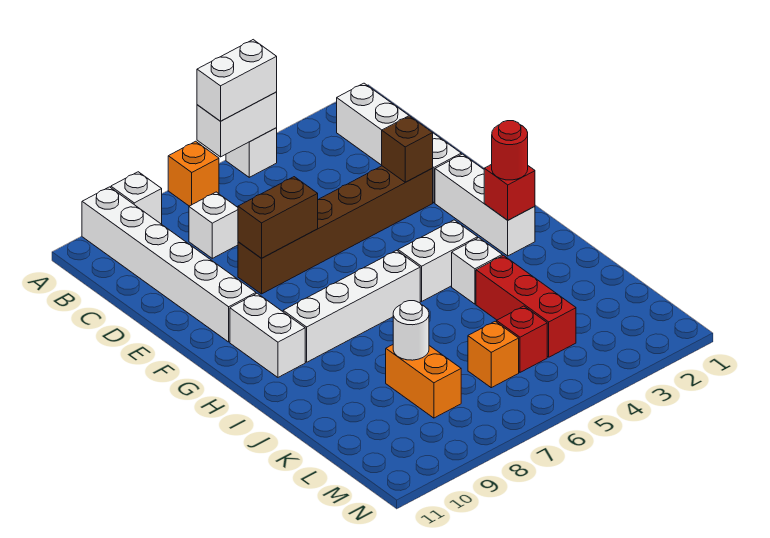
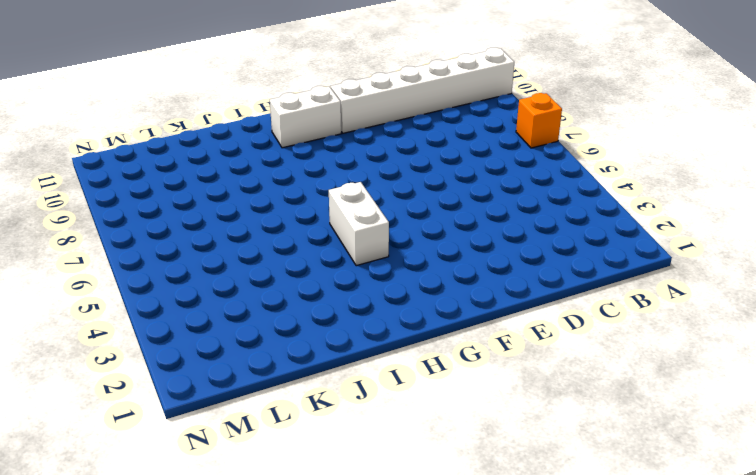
none -> white brick A5 level 1
none -> white brick A9 level 1
none -> white brick B2:E2 level 1

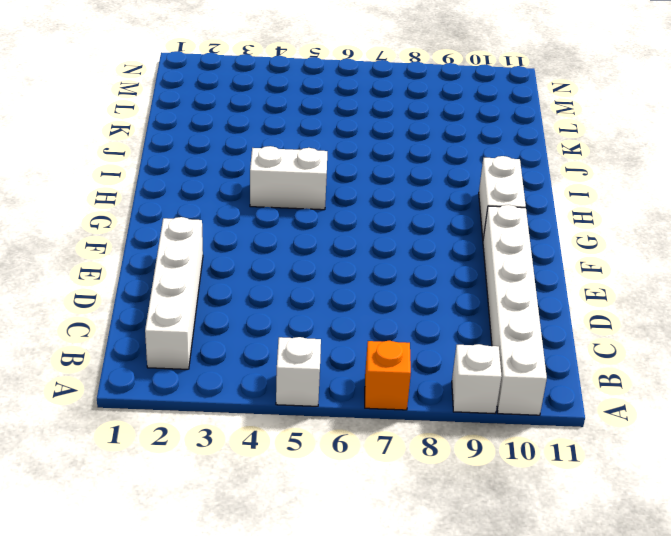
none -> white brick C8 level 1
none -> brown brick E3:E8 level 1
none -> white brick F2:H2 level 1

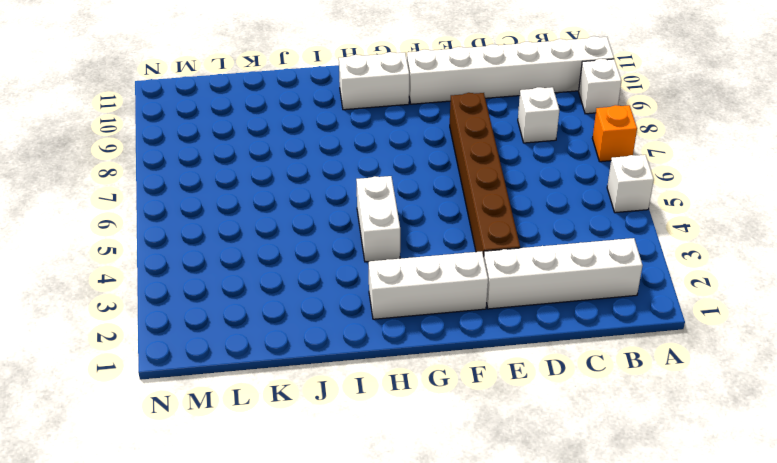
none -> white brick H6:H9 level 1
none -> white brick I4 level 1
none -> red brick J4:L4 level 1

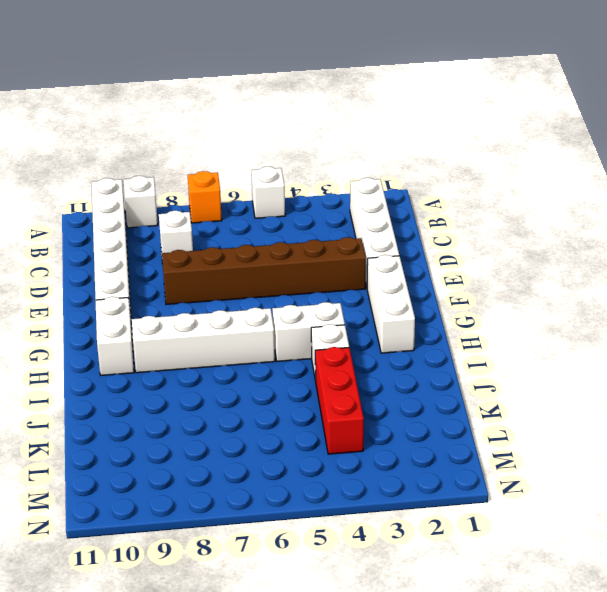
none -> orange brick K8:L8 level 1
none -> red brick L5 level 1
none -> orange brick L6 level 1

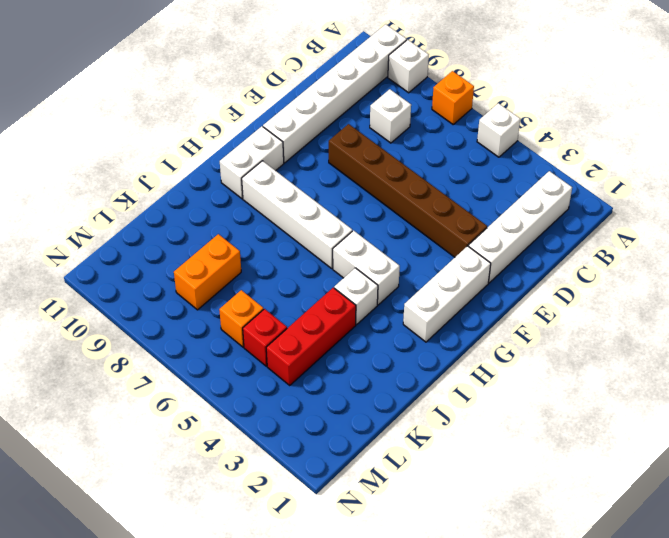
none -> white brick A5:A6 level 2
none -> brown brick E3 level 2
none -> brown brick E7:E8 level 2

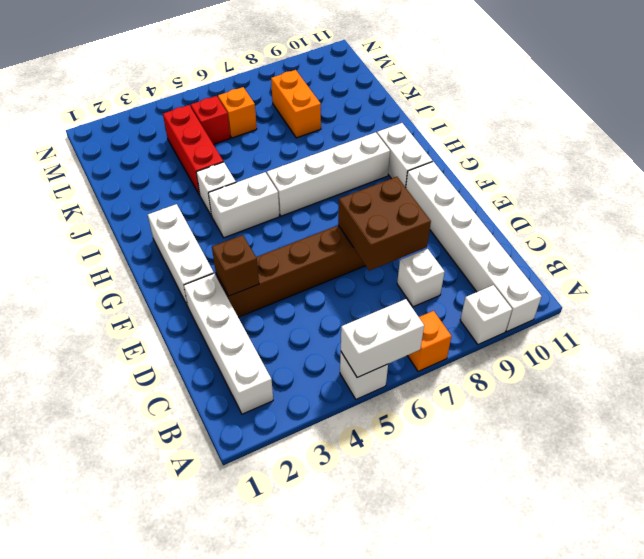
brown brick D7:E8 level 2 -> brown brick E7:E8 level 2
none -> red brick H2 level 2
none -> white round brick K8 level 2
none -> white brick A5:A6 level 3

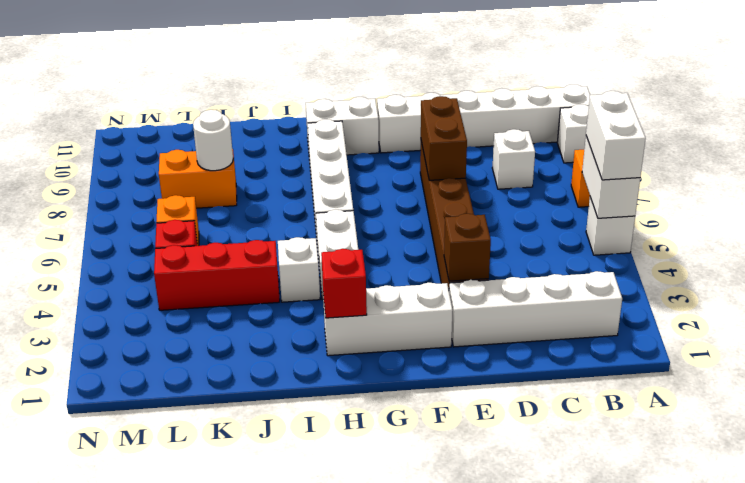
none -> red round brick H2 level 3

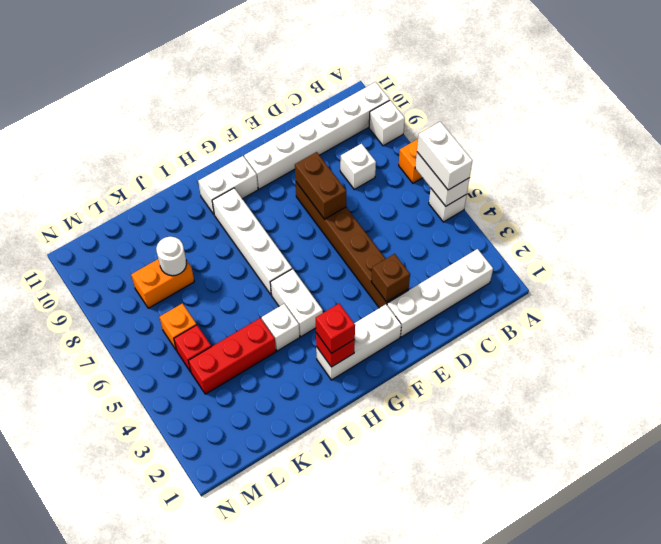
red brick H2 level 3 -> red round brick H2 level 3

